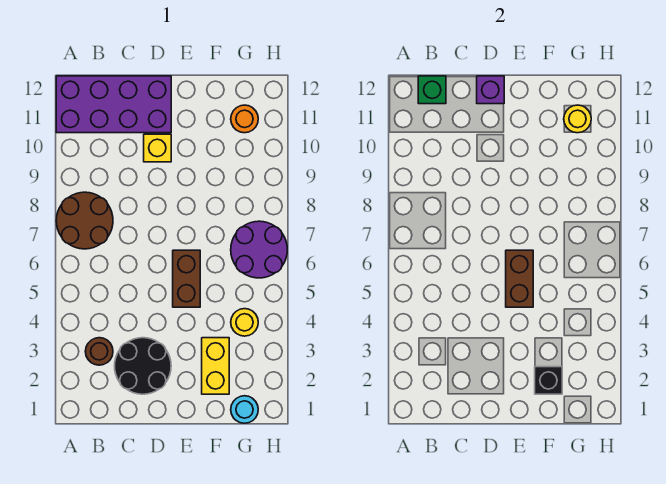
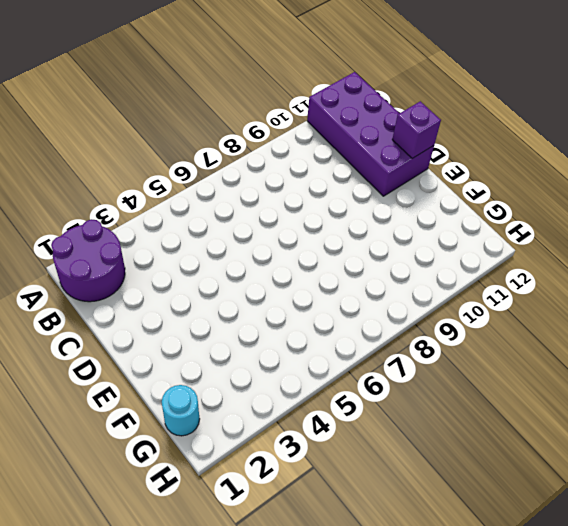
purple round brick A1:B2 level 1 -> purple round brick G6:H7 level 1
none -> brown round brick A7:B8 level 1
none -> brown round brick B3 level 1
none -> black round brick C2:D3 level 1

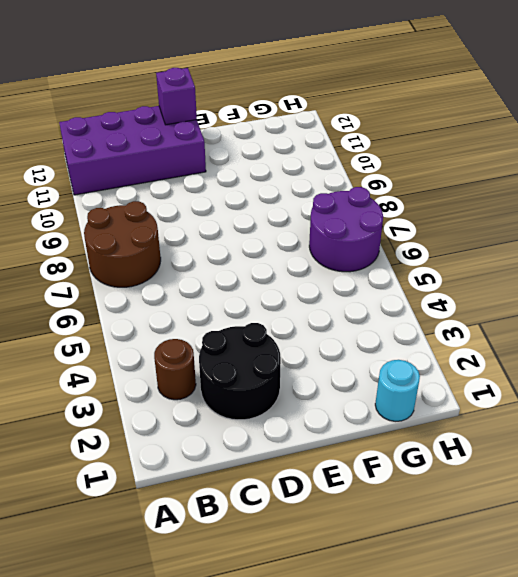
none -> yellow brick D10 level 1
none -> brown brick E5:E6 level 1
none -> yellow brick F2:F3 level 1

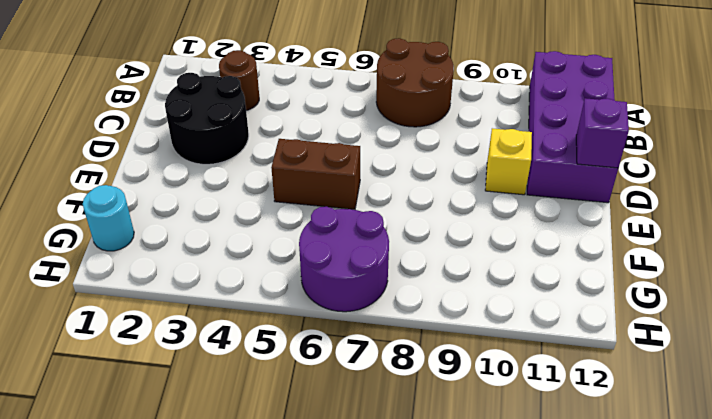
none -> yellow brick F2:F3 level 1
none -> yellow round brick G4 level 1
none -> orange round brick G11 level 1

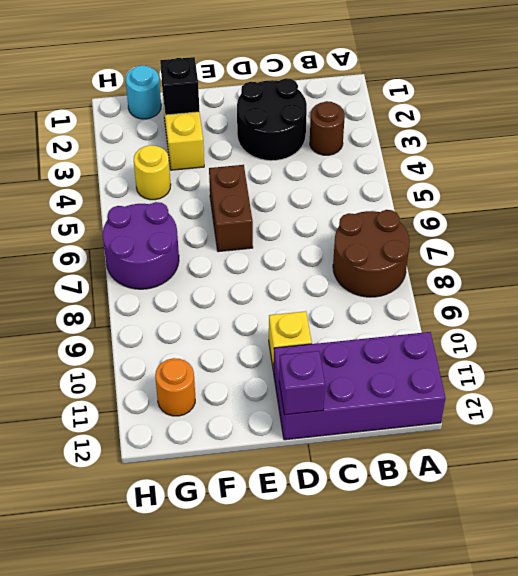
none -> green brick B12 level 2
none -> brown brick E5:E6 level 2
none -> yellow round brick G11 level 2

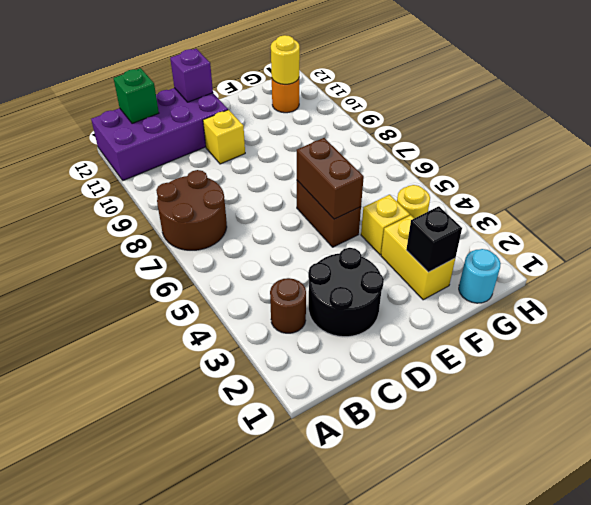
yellow brick F4 level 1 -> none
none -> purple round brick G6:H7 level 1

